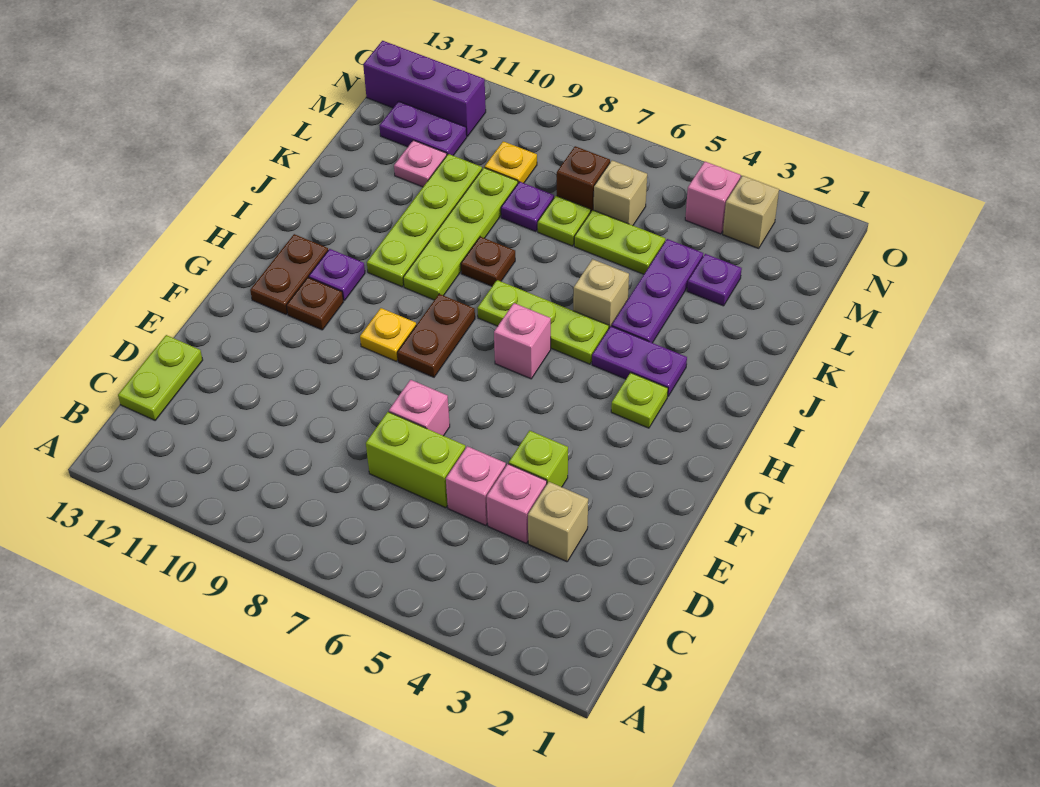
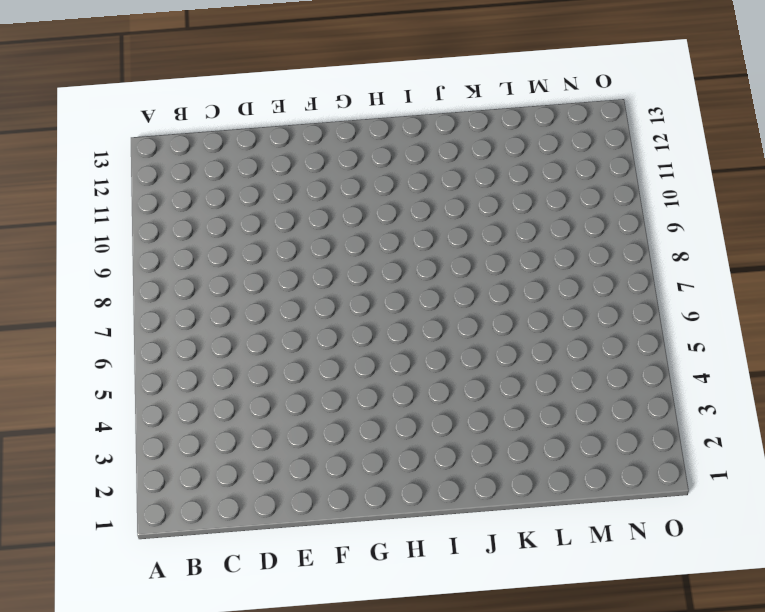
none -> lime plate C13:D13 level 1
none -> tan brick D3 level 1
none -> pink brick D4 level 1
none -> pink brick D5 level 1

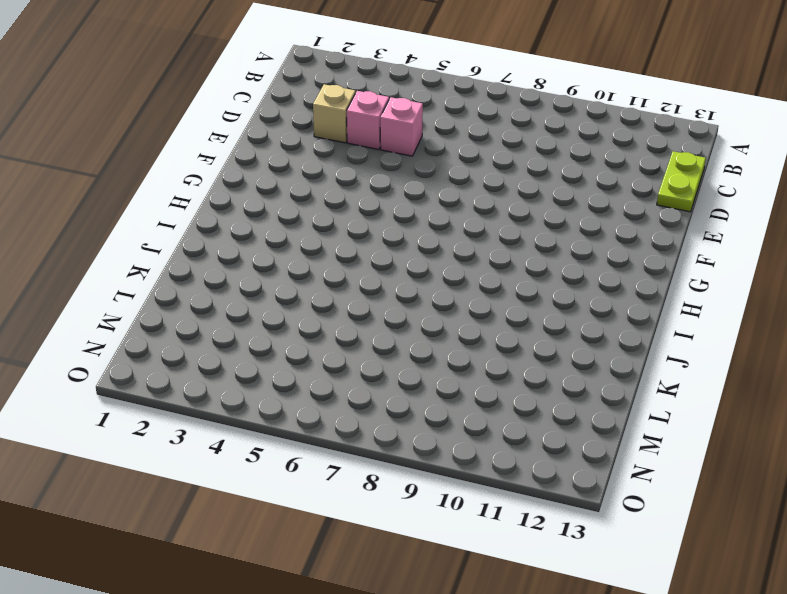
none -> lime brick D6:D7 level 1
none -> lime brick E4 level 1
none -> pink brick E7 level 1
none -> brown plate G8:H8 level 1

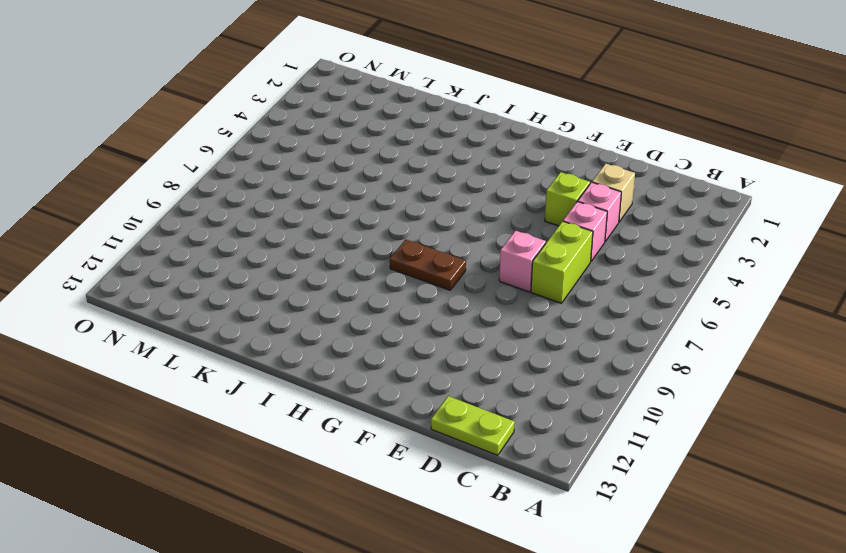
none -> yellow plate G9 level 1
none -> brown plate G11 level 1
none -> brown plate G12:H12 level 1
none -> lime plate H3 level 1

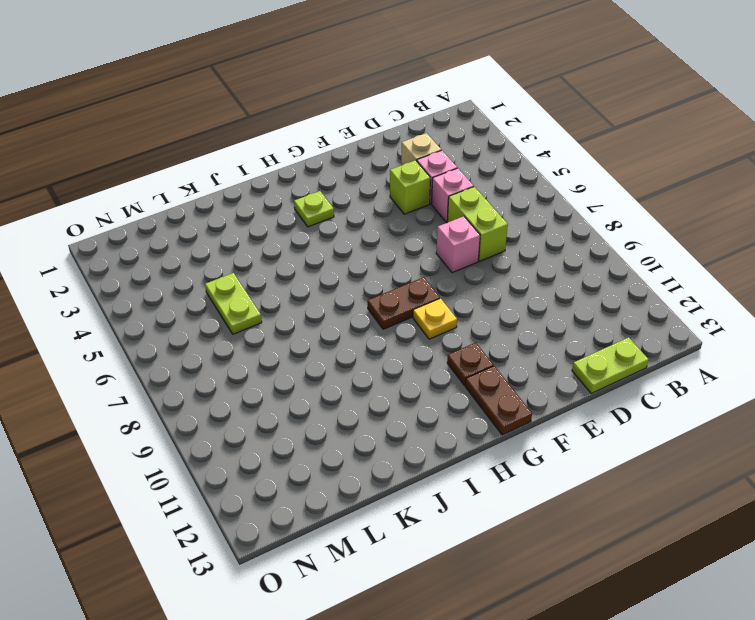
brown plate G12:G13 level 1 -> brown plate G12:H12 level 1
none -> pink brick H6 level 1
none -> purple plate H11 level 1
none -> purple plate I3:I4 level 1
none -> lime plate I5:I7 level 1

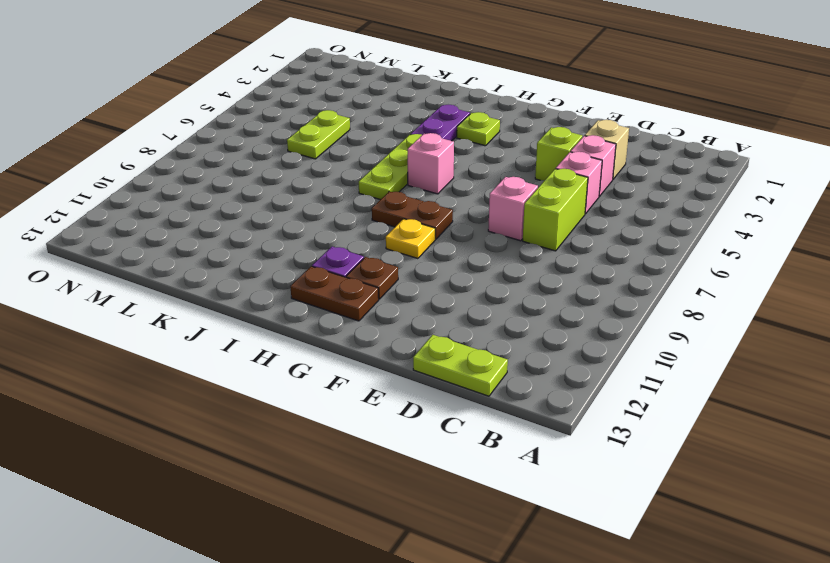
none -> lime plate I9:L9 level 1
none -> lime plate I10:L10 level 1
none -> purple plate J4:L4 level 1
none -> tan brick J5 level 1

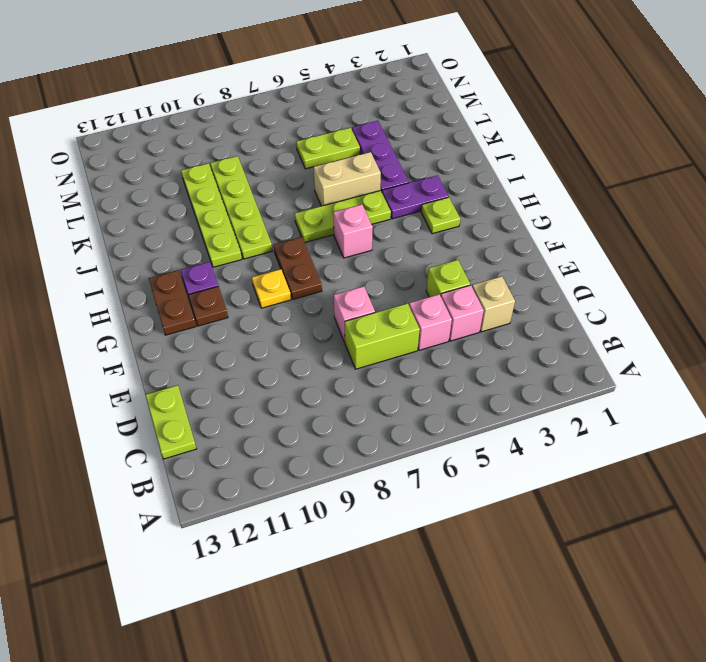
tan brick J5:J6 level 1 -> tan brick J5 level 1
none -> brown plate J8 level 1
none -> purple plate L3 level 1
none -> lime plate L7 level 1
none -> purple plate L8 level 1

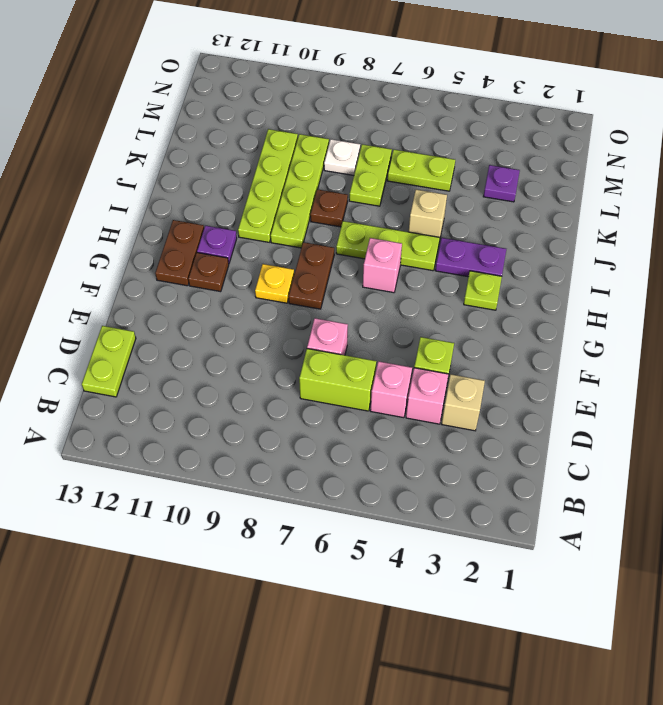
lime plate K7:L7 level 1 -> lime plate L7 level 1
white plate L8 level 1 -> purple plate L8 level 1
none -> purple plate J4:L4 level 1
none -> pink plate L11 level 1
none -> tan brick M6 level 1
none -> brown brick M7 level 1

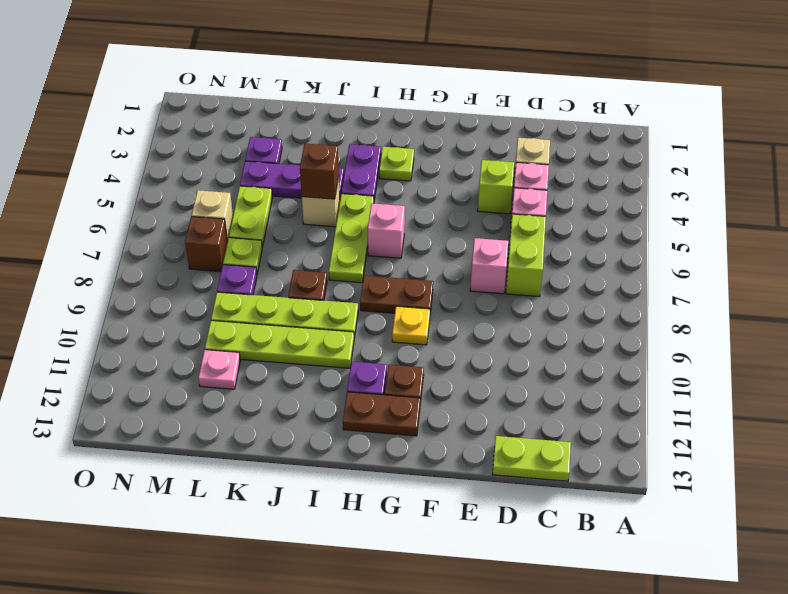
brown brick J5 level 2 -> none
none -> yellow plate M9 level 1
none -> purple plate M11:M12 level 1
none -> tan brick N3 level 1
none -> pink brick N4 level 1

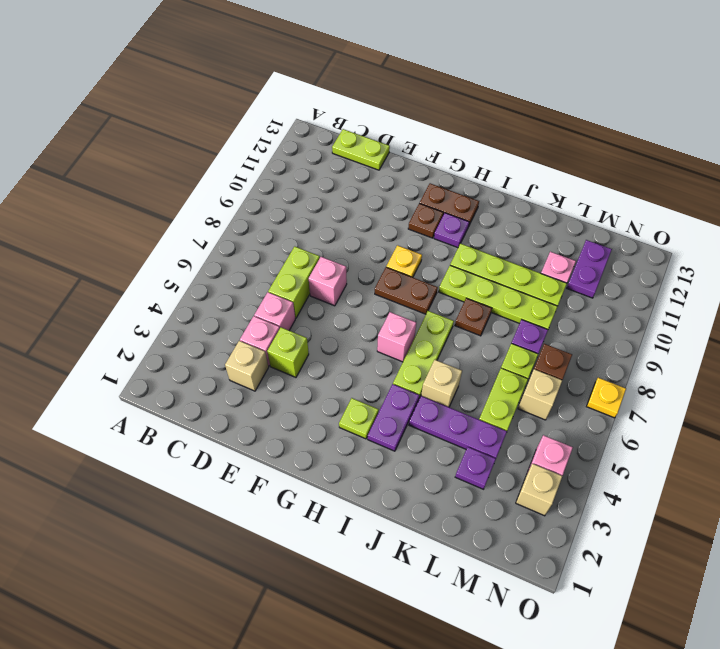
yellow plate O7 level 1 -> yellow plate M9 level 1
none -> purple brick N11:N13 level 1

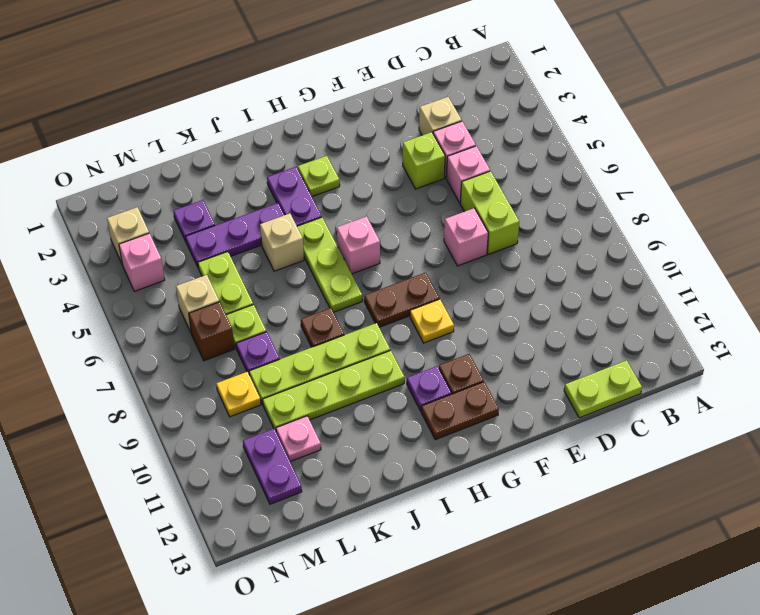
none -> purple brick N11:N13 level 1

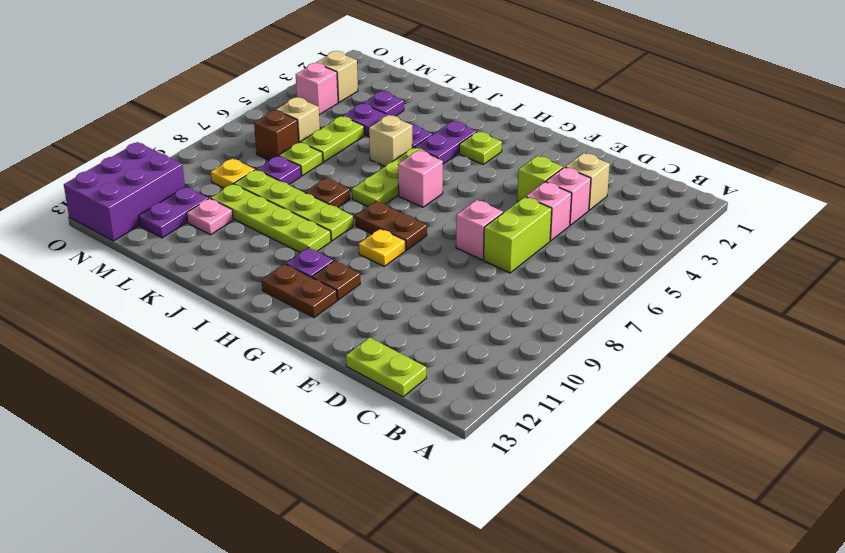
purple brick N11:O13 level 1 -> purple brick N11:N13 level 1

